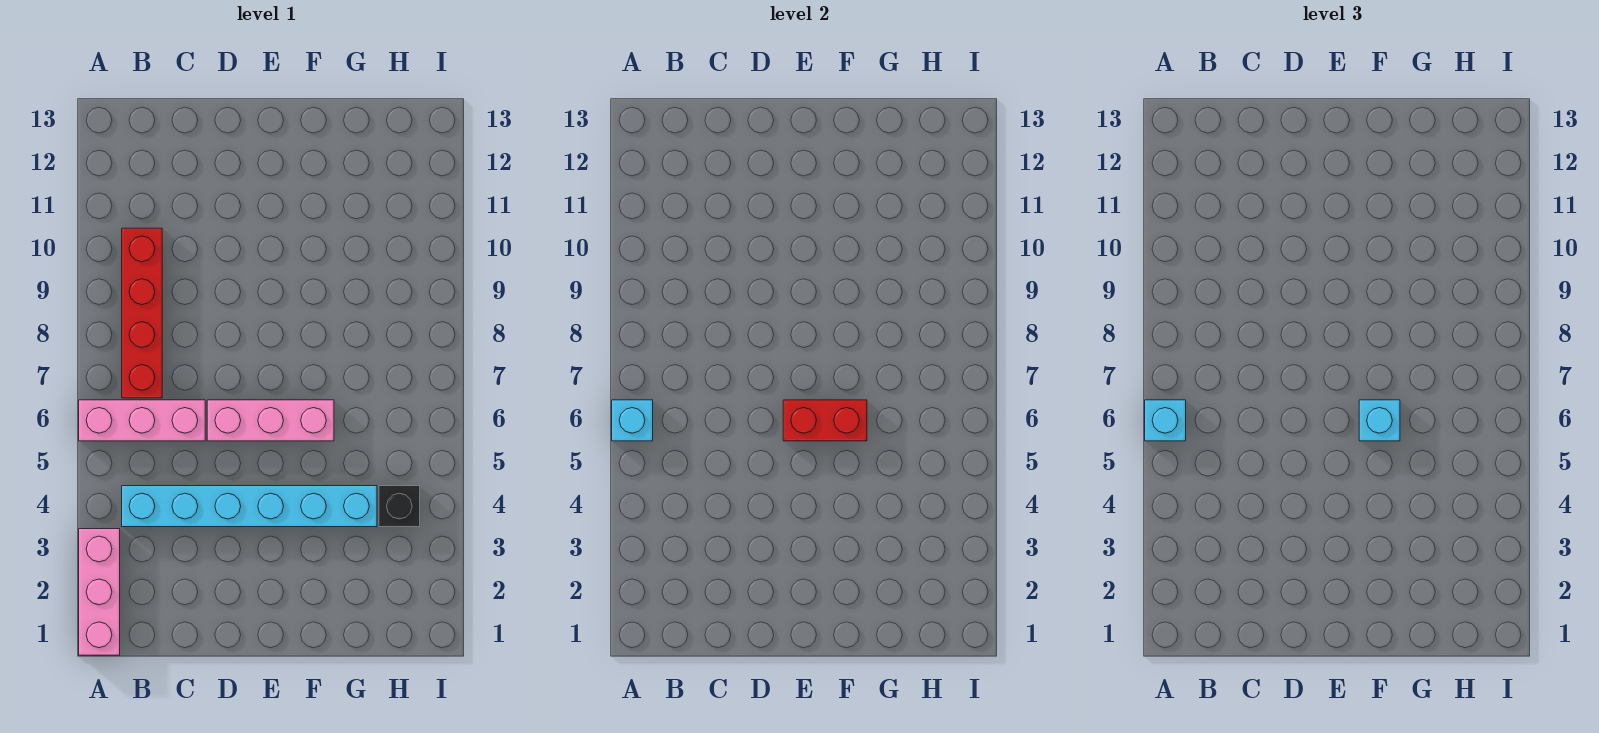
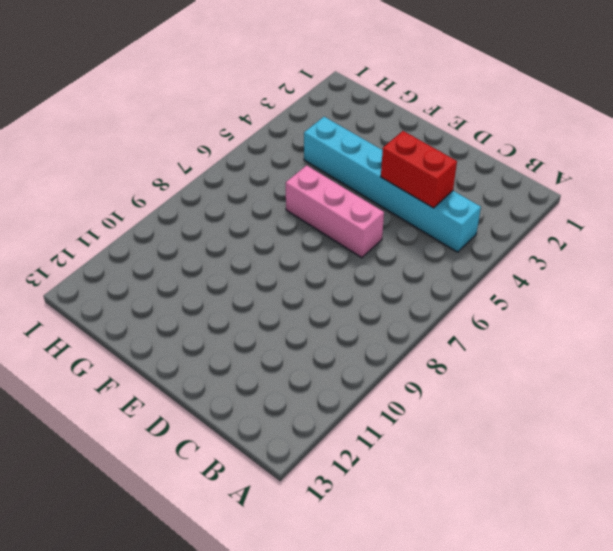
red brick C4:D4 level 2 -> red brick E6:F6 level 2
none -> pink brick A1:A3 level 1
none -> pink brick A6:C6 level 1

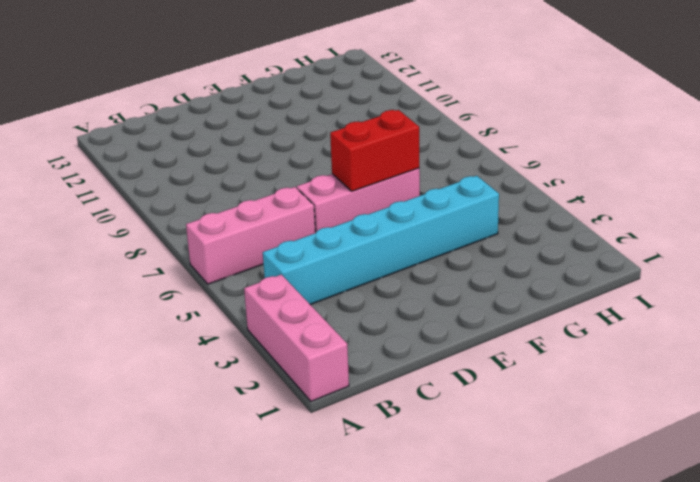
none -> red brick B7:B10 level 1
none -> black brick H4 level 1

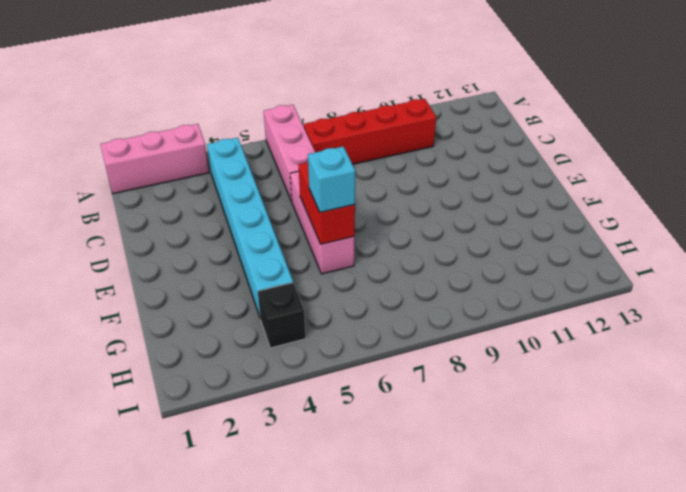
none -> cyan brick A6 level 2
none -> cyan brick A6 level 3

